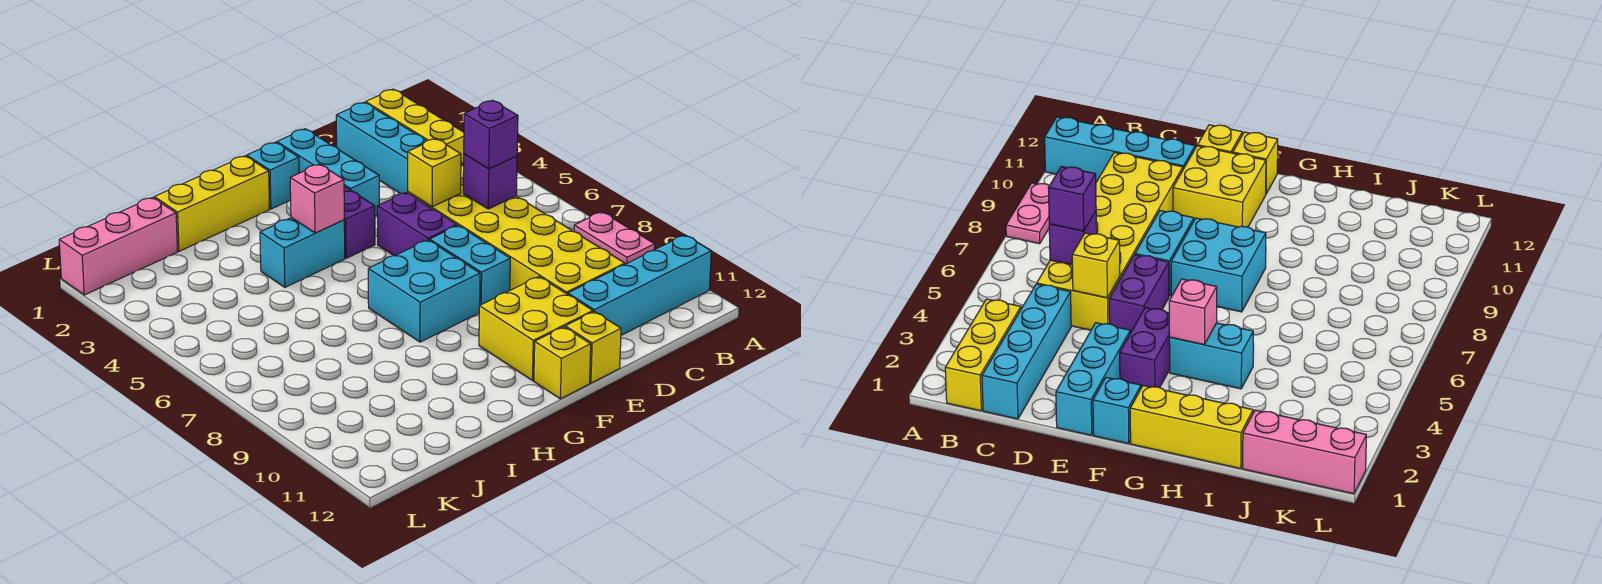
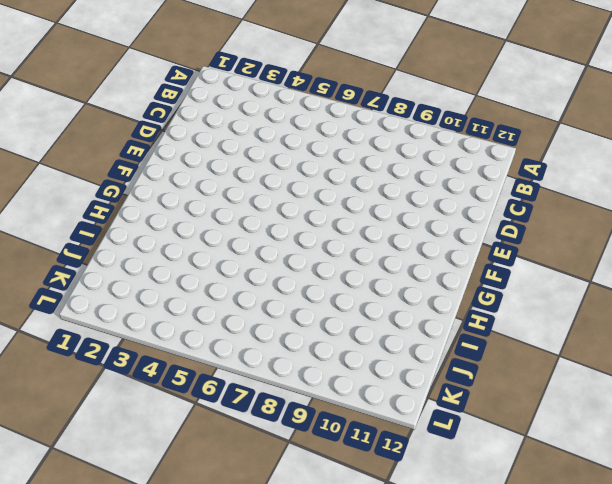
none -> pink plate A8:A9 level 1
none -> cyan brick A11:D11 level 1
none -> yellow brick B1:B3 level 1

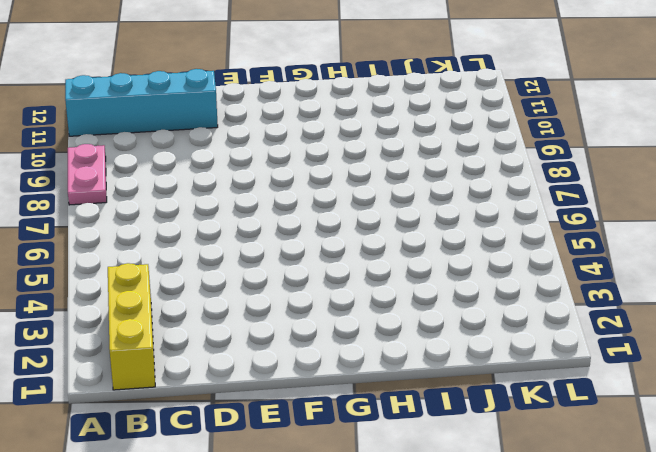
none -> cyan brick C1:C4 level 1
none -> yellow brick C5:D10 level 1
none -> cyan brick E1:E3 level 1

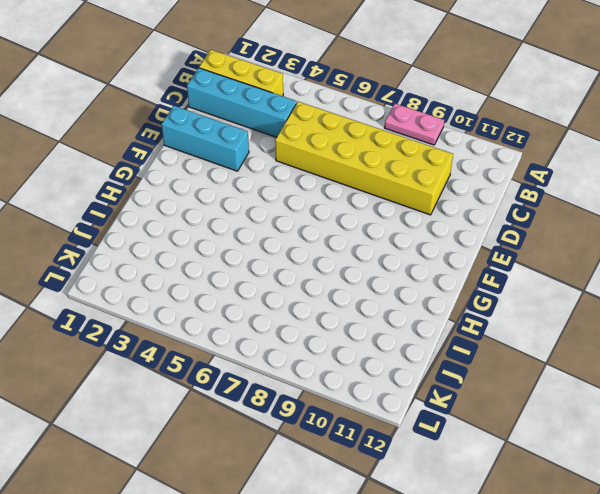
none -> cyan brick A11:D11 level 1
none -> purple brick E5:E6 level 1
none -> cyan brick E7:E8 level 1

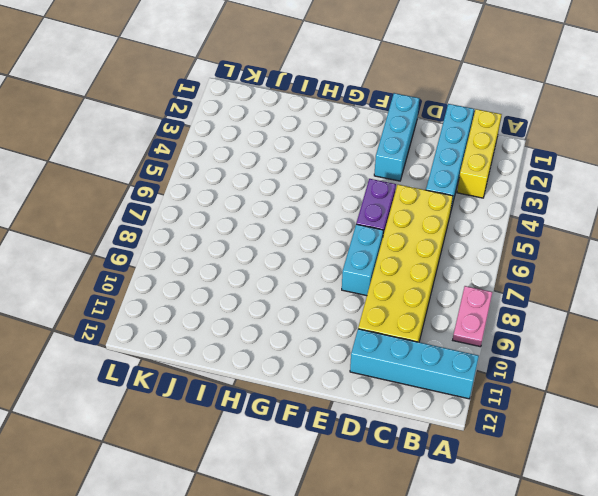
none -> yellow brick E10:F11 level 1
none -> yellow brick E12 level 1
none -> cyan brick F1 level 1

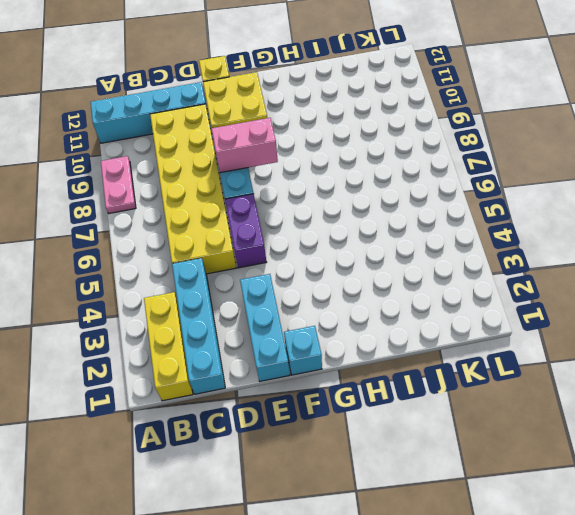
pink brick E8:F8 level 2 -> none
none -> purple brick F3:F4 level 1
none -> cyan brick F7:G8 level 1
none -> yellow brick F12 level 1

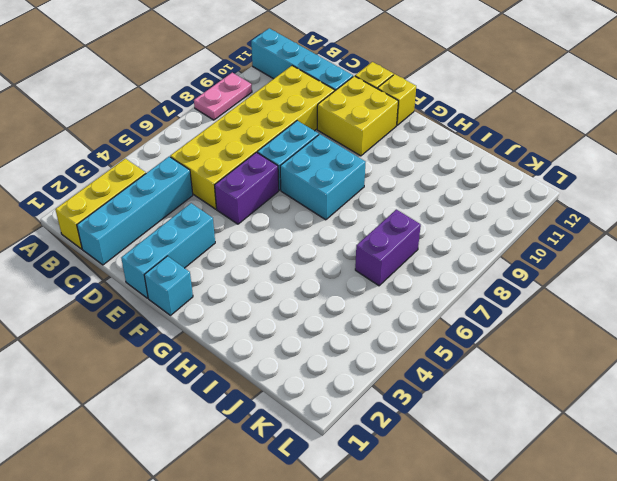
purple brick J6:J7 level 1 -> purple brick F3:F4 level 1
none -> yellow brick G1:I1 level 1
none -> cyan brick G4:H4 level 1
none -> pink brick J1:L1 level 1

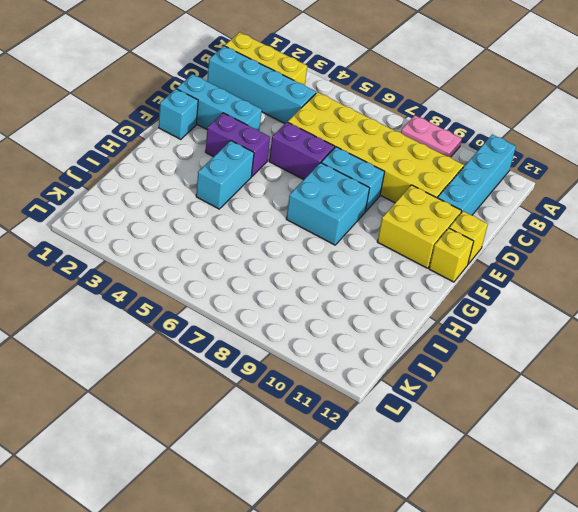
none -> yellow brick G1:I1 level 1
none -> pink brick J1:L1 level 1
none -> purple brick C6 level 2

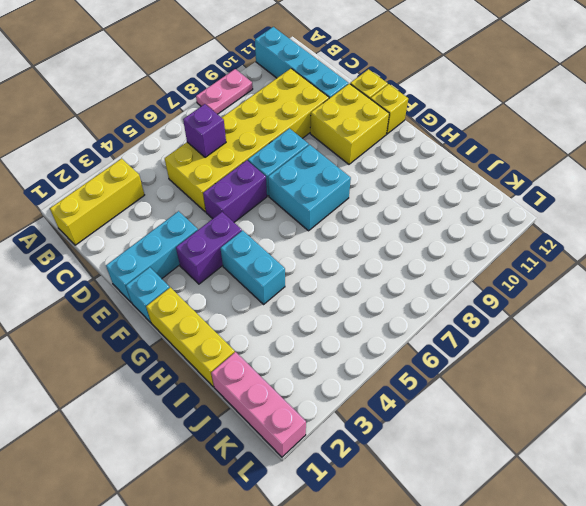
none -> cyan brick C1:C4 level 1
none -> yellow brick D5 level 2
none -> pink brick G4 level 2

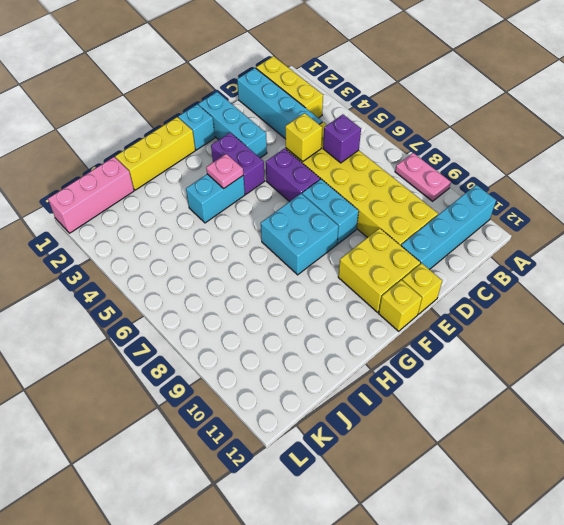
pink plate G4 level 2 -> pink brick G4 level 2
none -> purple brick C6 level 3

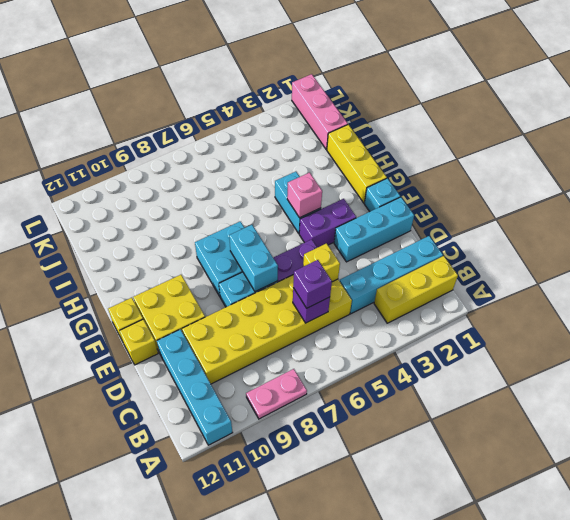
cyan brick E7:F7 level 2 -> none

